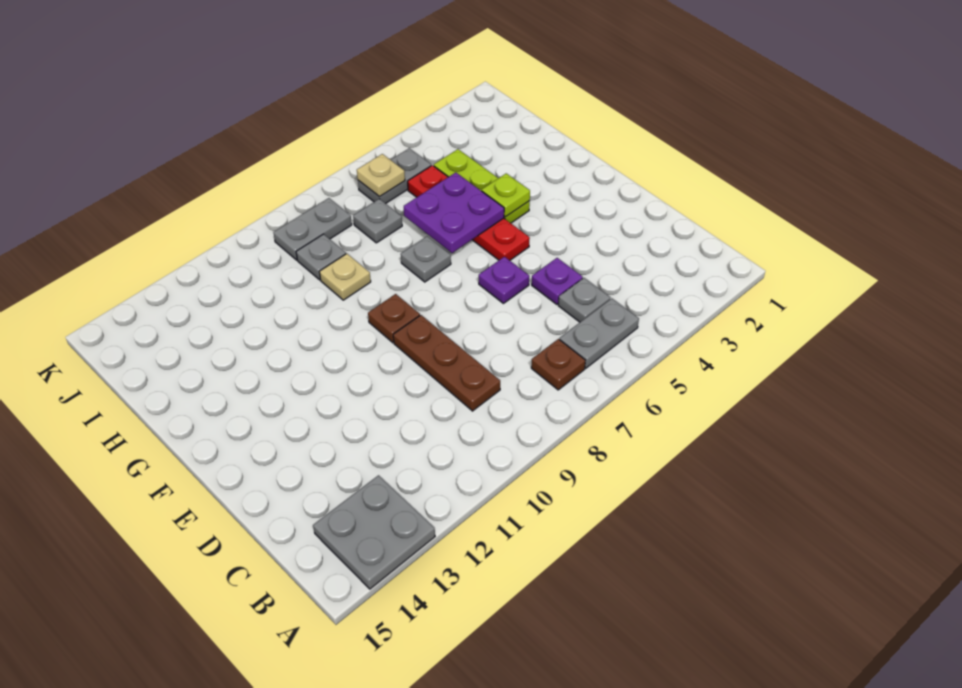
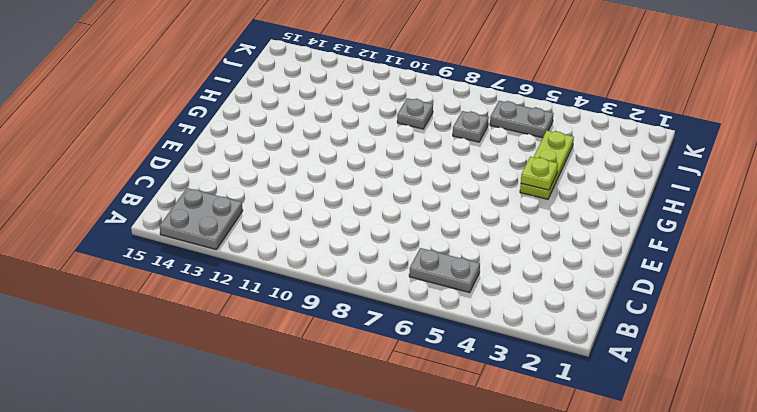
none -> brown plate B7 level 1
none -> grey plate C5 level 1
none -> brown plate C9:E9 level 1

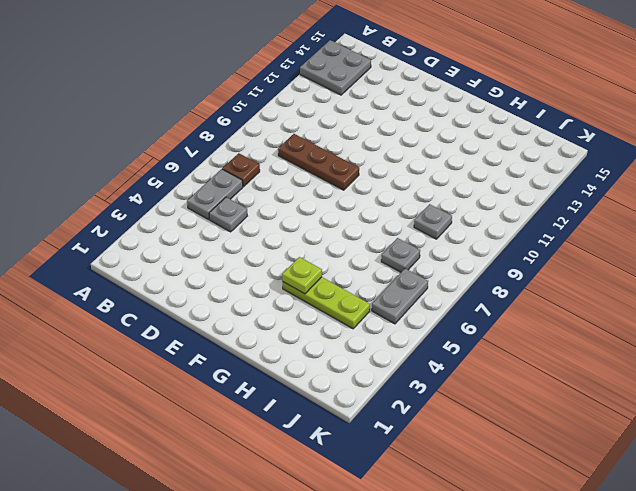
none -> purple plate D5 level 1
none -> purple plate E6 level 1
none -> red plate F5:I5 level 1

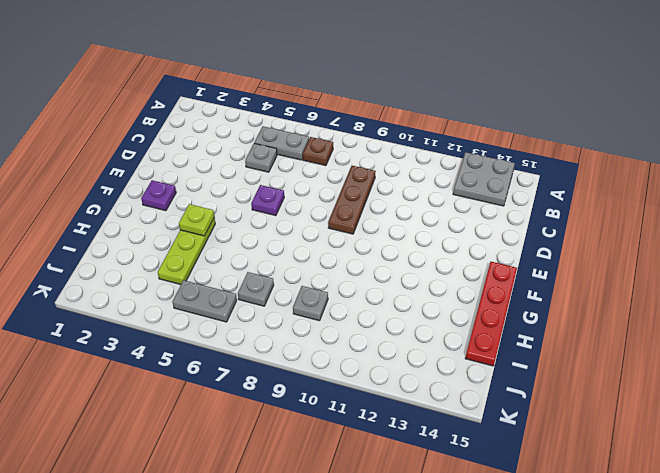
purple plate F2 level 1 -> purple plate D5 level 1
red plate F15:I15 level 1 -> red plate F5:I5 level 1
none -> brown plate F9 level 1
none -> grey plate G7 level 1
none -> tan plate H9 level 1

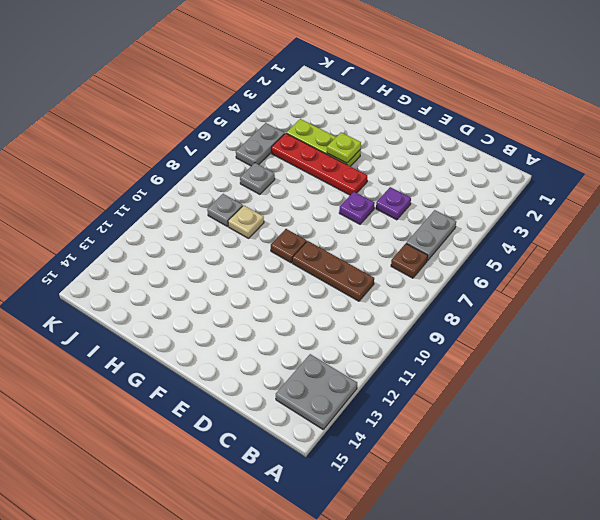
none -> grey plate C5 level 1
none -> grey plate G7 level 1
none -> grey plate J8:J9 level 1

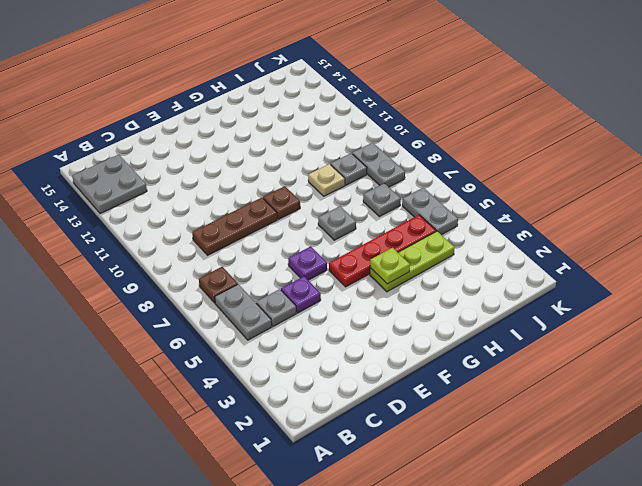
none -> purple plate G5:H6 level 2
none -> tan plate J6 level 2

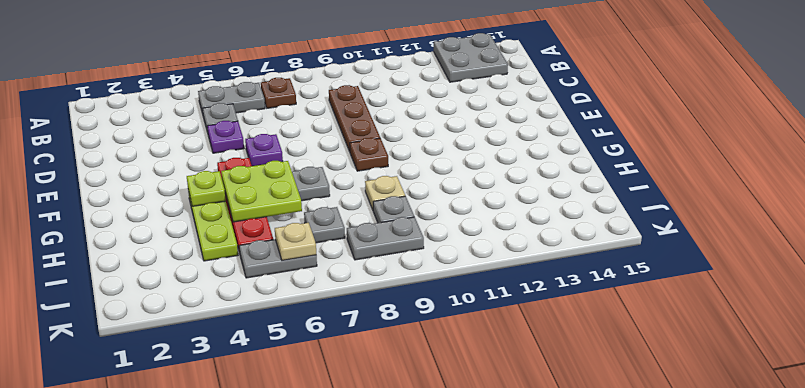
lime plate G5:H6 level 2 -> purple plate G5:H6 level 2

